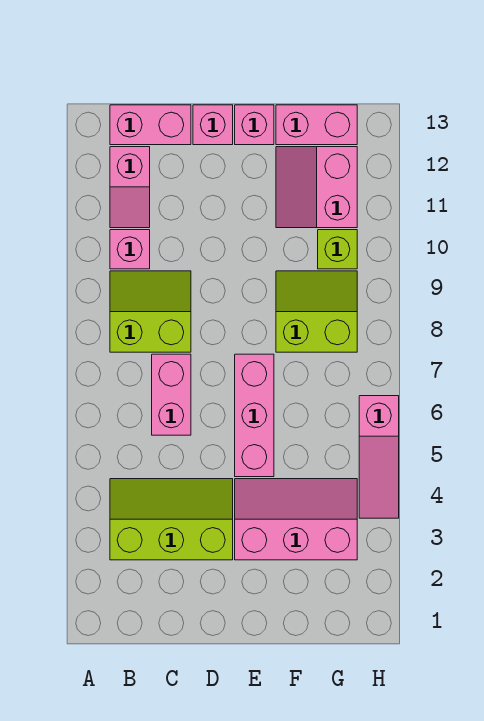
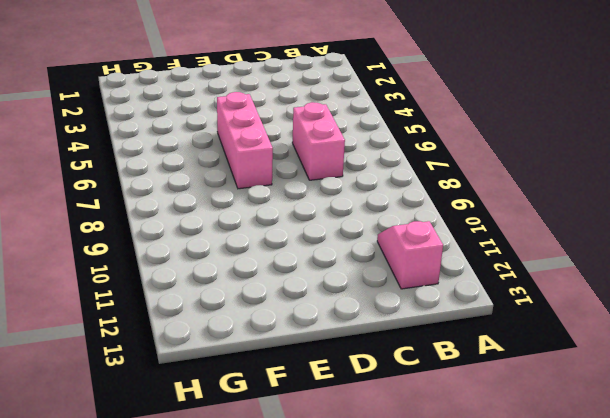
none -> lime slope B3:D4 level 1 top 3
none -> lime slope B8:C9 level 1 top 8
none -> pink brick B10 level 1

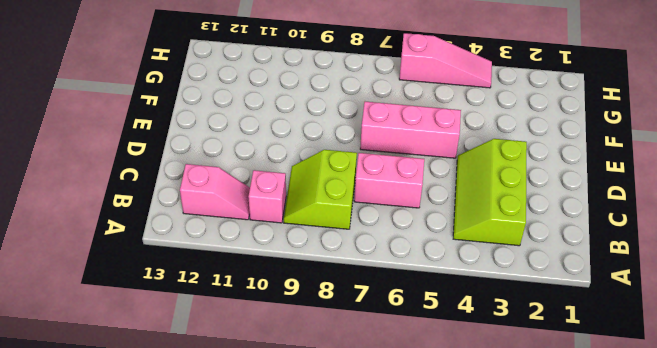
none -> pink brick B13:C13 level 1
none -> pink brick D13 level 1
none -> pink slope E3:G4 level 1 top 3

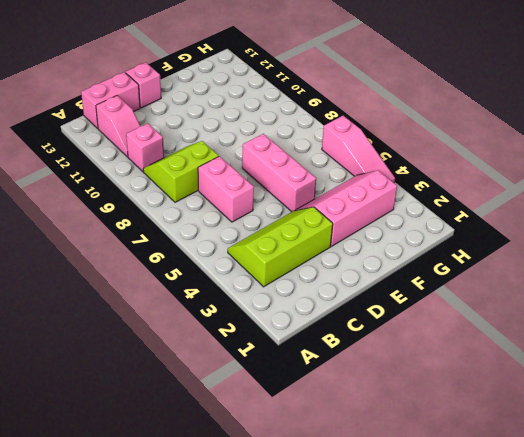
none -> pink brick E13 level 1
none -> lime slope F8:G9 level 1 top 8
none -> pink slope F11:G12 level 1 top G

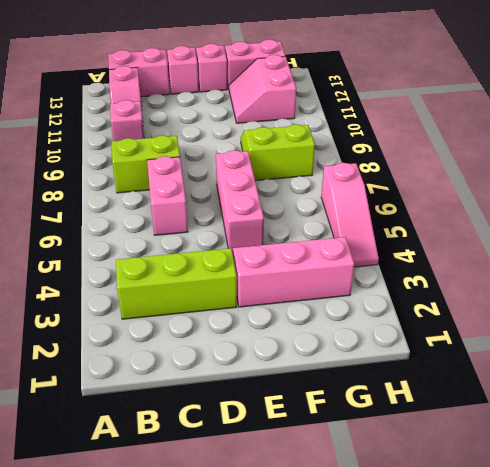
none -> lime brick G10 level 1

